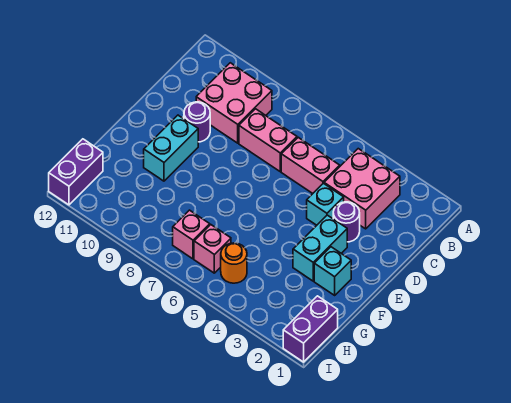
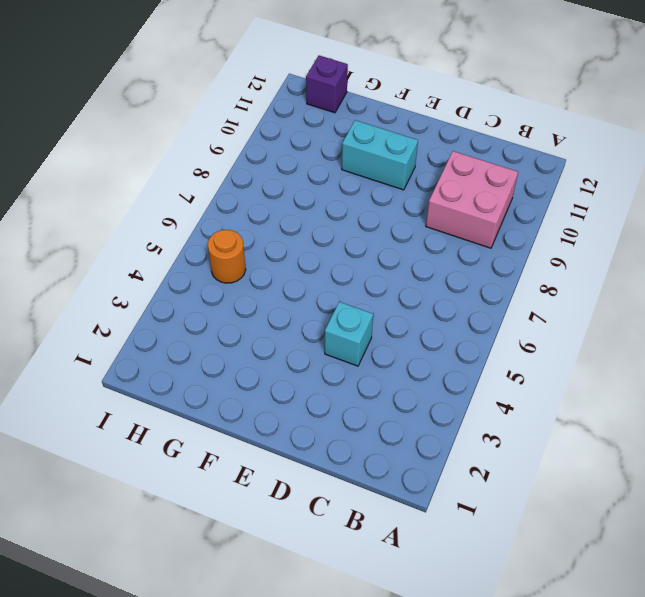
purple brick H12 level 1 -> purple brick H12:I12 level 1
none -> pink brick B3:C4 level 1
none -> pink brick C5:C6 level 1
none -> pink brick C7:C8 level 1

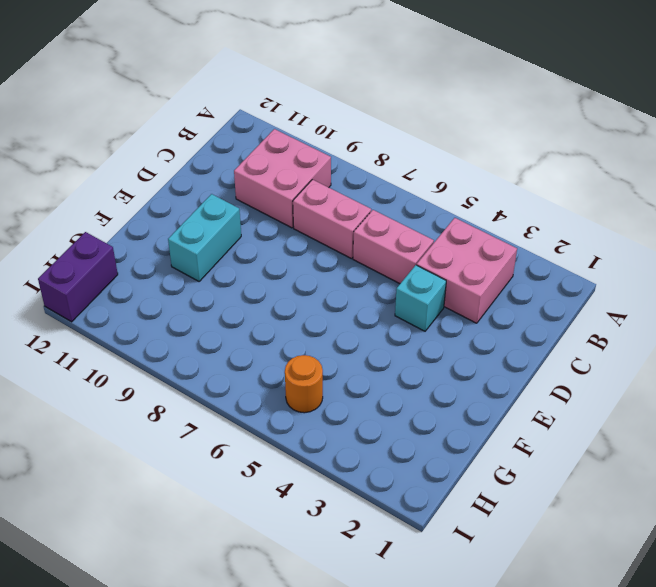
none -> purple round brick D3 level 1
none -> purple round brick D10 level 1
none -> cyan brick E3:F3 level 1

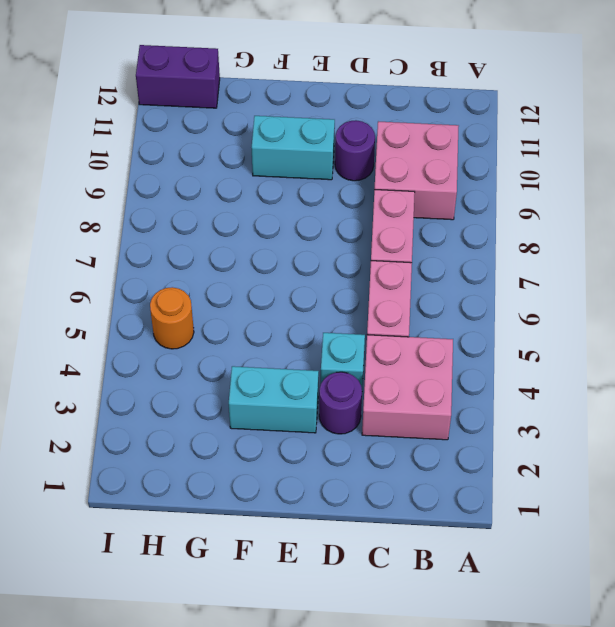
none -> cyan brick F2 level 1
none -> purple brick H1:I1 level 1
none -> pink brick H6 level 1

